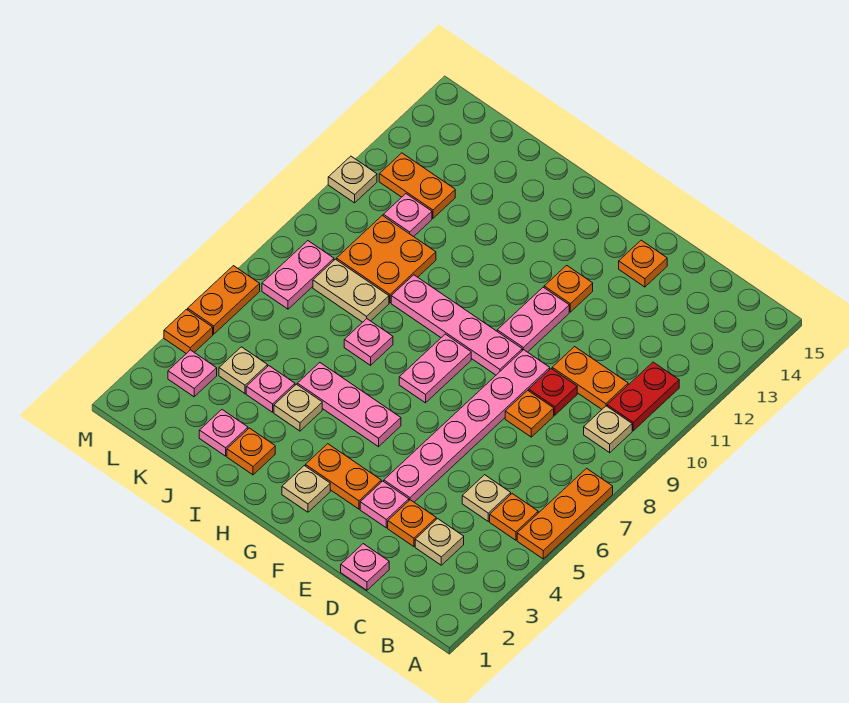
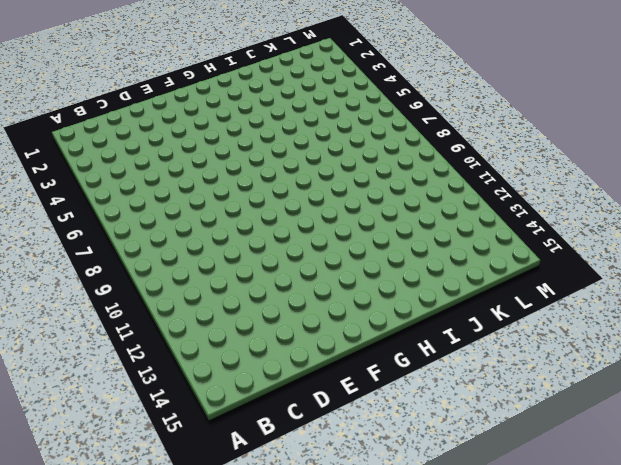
none -> orange plate A5:A7 level 1
none -> orange plate B5 level 1
none -> tan plate B9 level 1
none -> red plate B10:B11 level 1

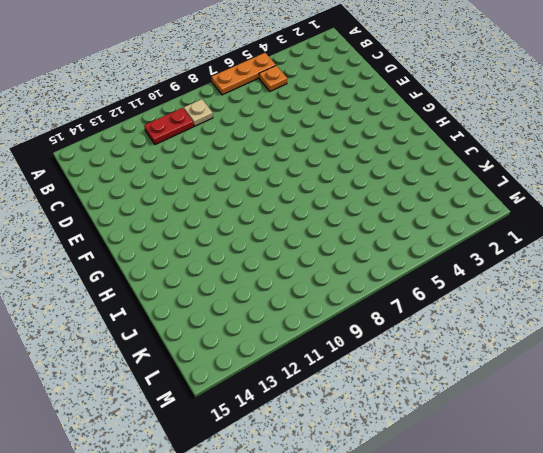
none -> tan plate C3 level 1
none -> tan plate C5 level 1
none -> orange plate C10:D10 level 1
none -> pink plate D1 level 1

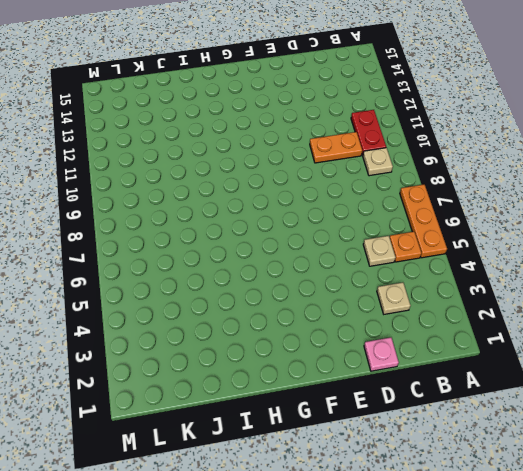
none -> orange plate D3 level 1
none -> orange plate D8 level 1
none -> red plate D9 level 1
none -> pink plate E3 level 1

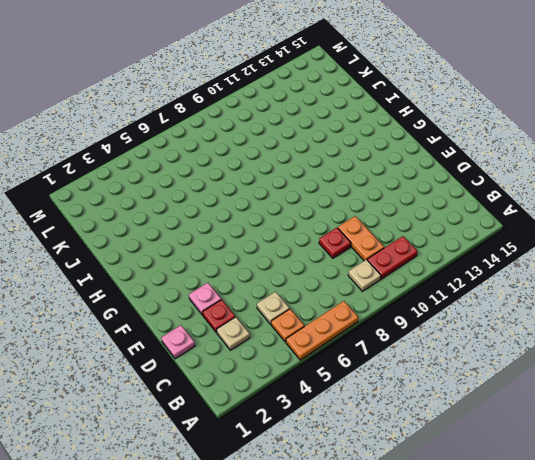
red plate D3 level 1 -> orange plate D3 level 1
none -> orange plate D8 level 1
none -> pink plate E4:E9 level 1
none -> orange plate E14 level 1
none -> orange plate F3:G3 level 1

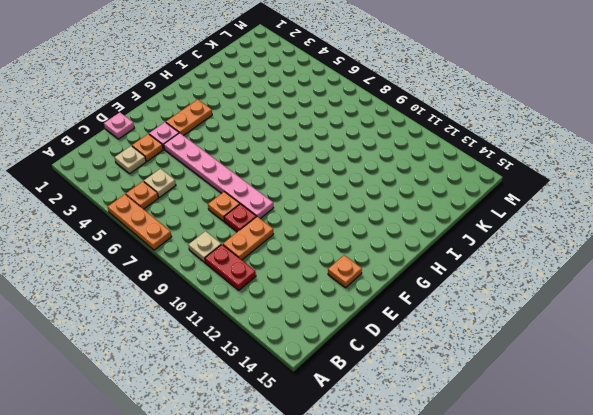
none -> pink plate F9:I9 level 1
none -> pink plate F10:F11 level 1
none -> orange plate F12 level 1
none -> tan plate G2 level 1

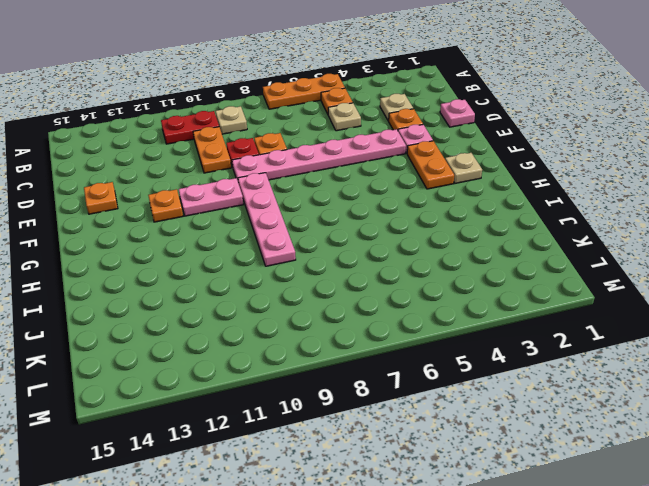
none -> pink plate G5:I5 level 1
none -> pink plate G7:G8 level 1
none -> orange plate I2 level 1
none -> tan plate I4 level 1

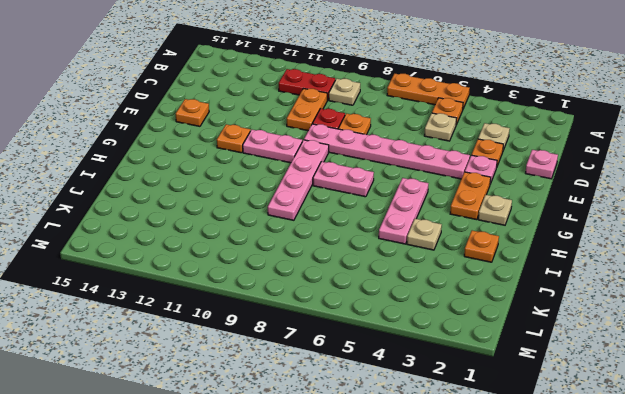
none -> pink plate I7 level 1
none -> pink plate J2 level 1
none -> pink plate J4 level 1
none -> tan plate J8:K8 level 1

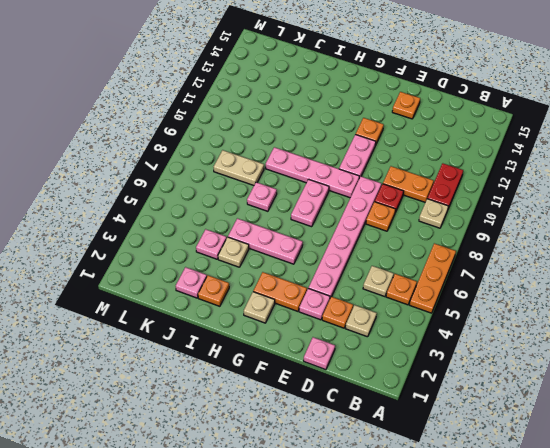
none -> orange plate J9:K10 level 1
none -> tan plate K4 level 1
none -> pink plate K11 level 1
none -> orange plate K12:L12 level 1

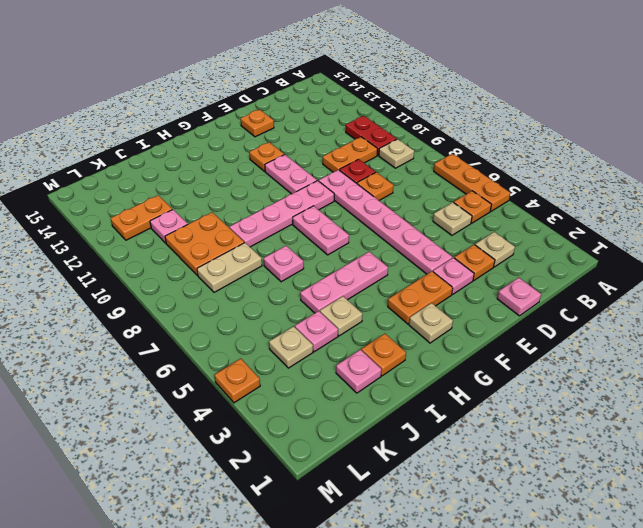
none -> pink plate L3 level 1
none -> pink plate L7:L8 level 1
none -> orange plate M5:M6 level 1
none -> tan plate M11 level 1

